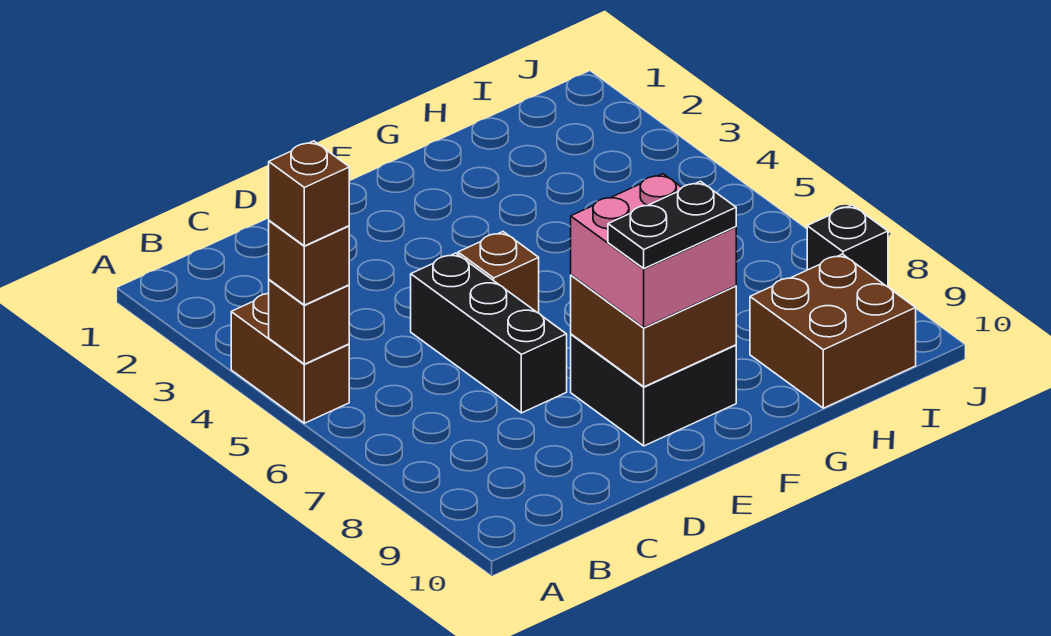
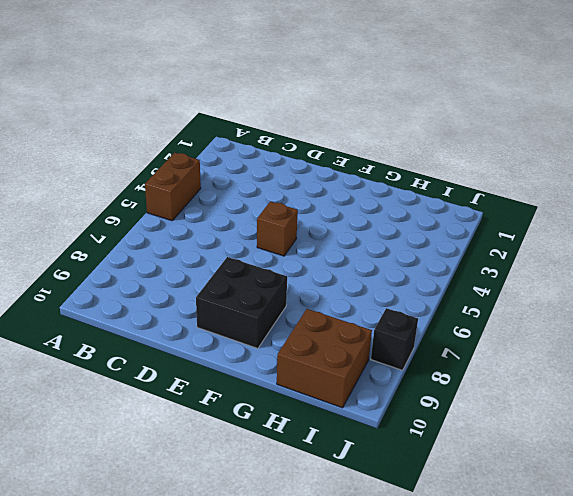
none -> black brick D5:D7 level 1
none -> brown brick A5 level 2
none -> brown brick E8:F9 level 2

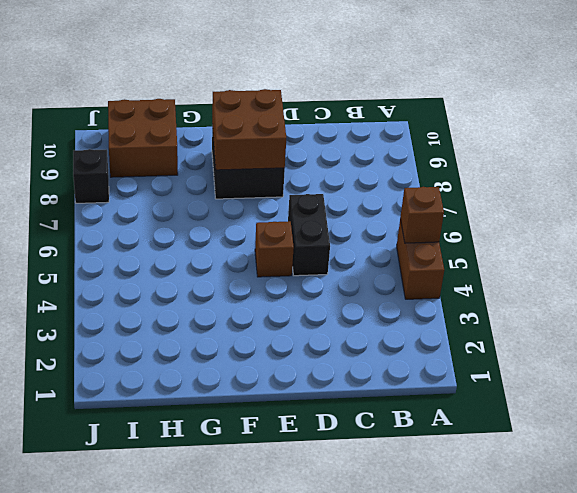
black brick D5:D6 level 1 -> black brick D5:D7 level 1
none -> brown brick A5 level 3
none -> pink brick E8:F9 level 3
none -> brown brick A5 level 4

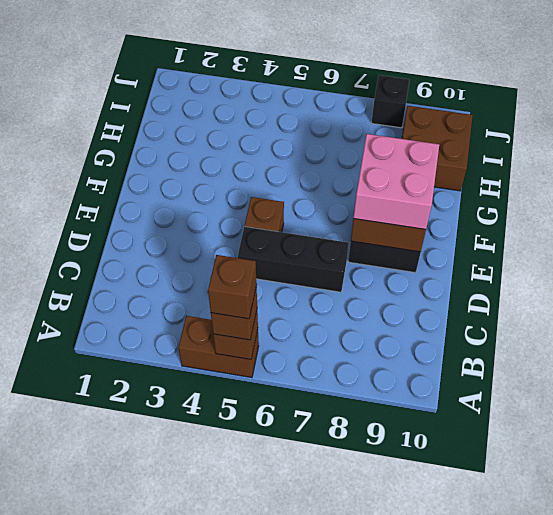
none -> black plate E9:F9 level 4

